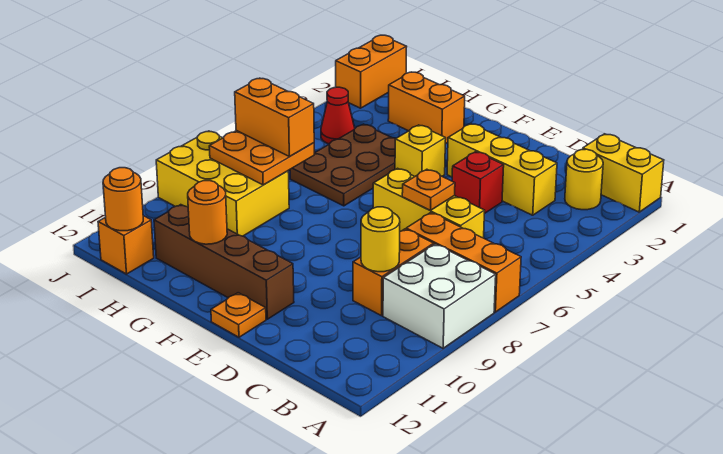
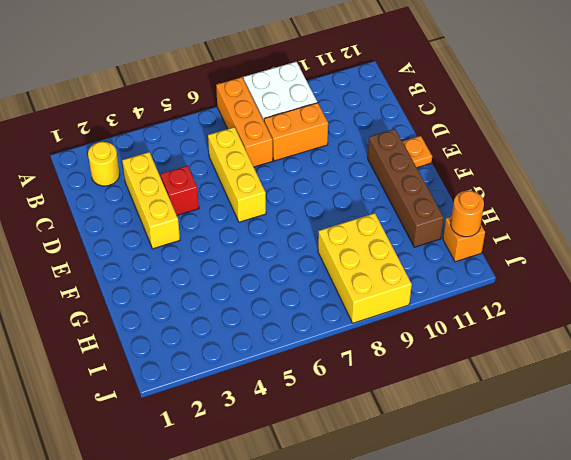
none -> yellow brick A1:B1 level 1
none -> yellow brick F4 level 1
none -> orange brick G2:H2 level 1

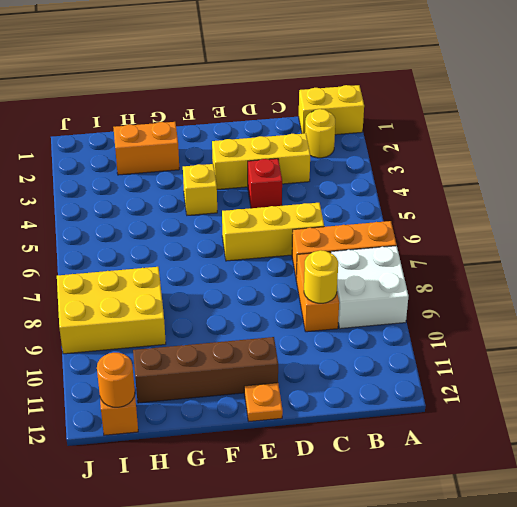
none -> brown plate G4:H6 level 1
none -> red cone I4 level 1
none -> orange brick J1:J2 level 1

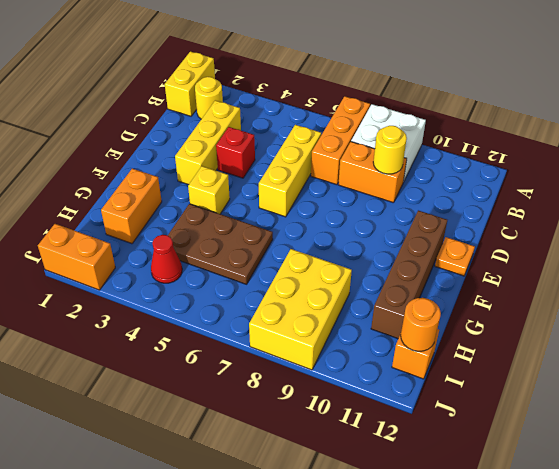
none -> orange plate D6 level 2
none -> orange round brick G11 level 2
none -> orange plate H7:I8 level 2

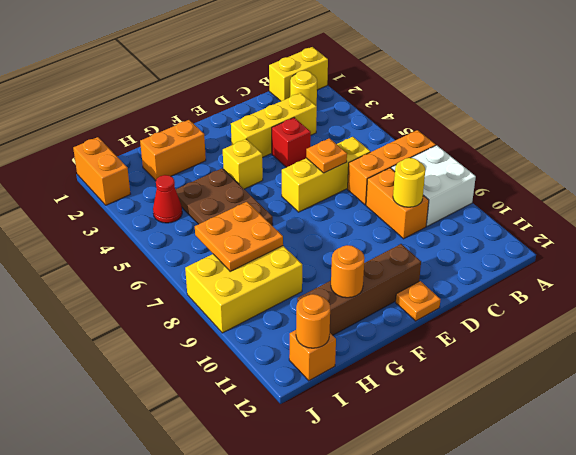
none -> orange brick H7:I7 level 3

